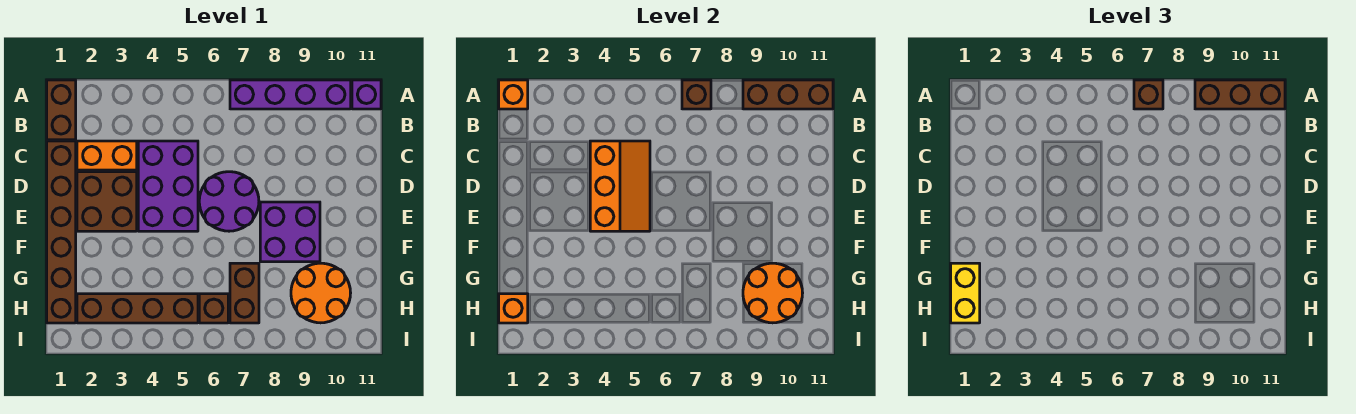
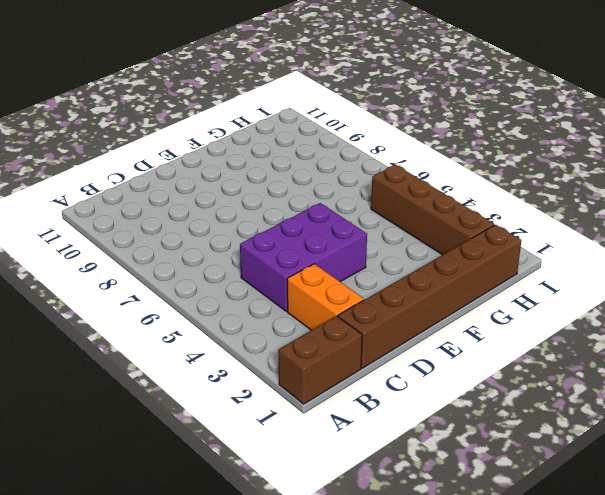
none -> purple brick A7:A10 level 1
none -> purple brick A11 level 1
none -> brown brick D2:E3 level 1

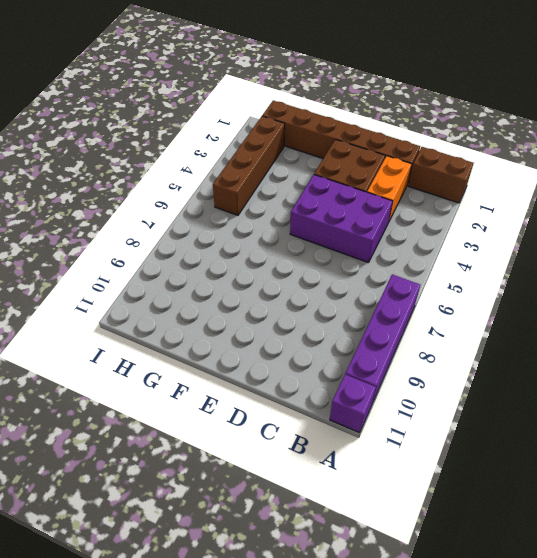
none -> purple round brick D6:E7 level 1
none -> purple brick E8:F9 level 1
none -> brown brick G7:H7 level 1

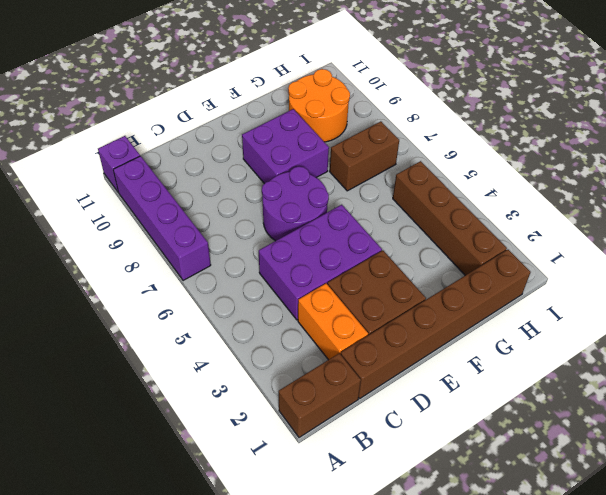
none -> brown brick H6 level 1
none -> orange brick A1 level 2
none -> brown brick A7 level 2

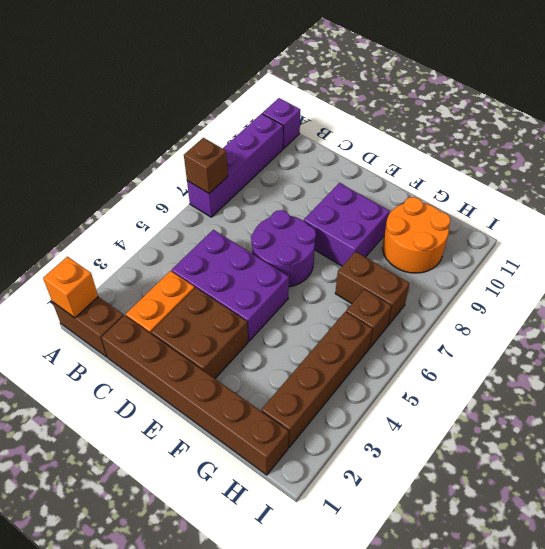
none -> brown brick A9:A11 level 2
none -> orange slope C4:E5 level 2 top 4
none -> orange round brick G9:H10 level 2

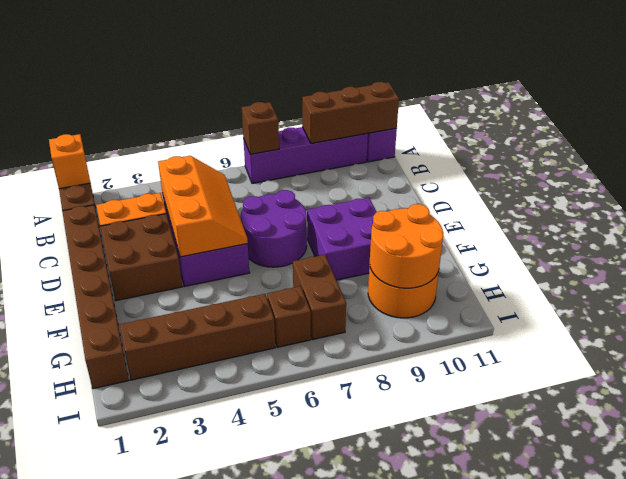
none -> orange brick H1 level 2
none -> brown brick A7 level 3
none -> brown brick A9:A11 level 3

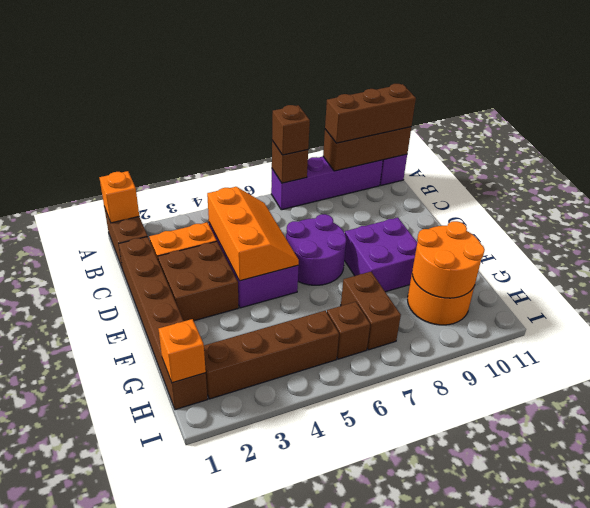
none -> yellow brick G1:H1 level 3

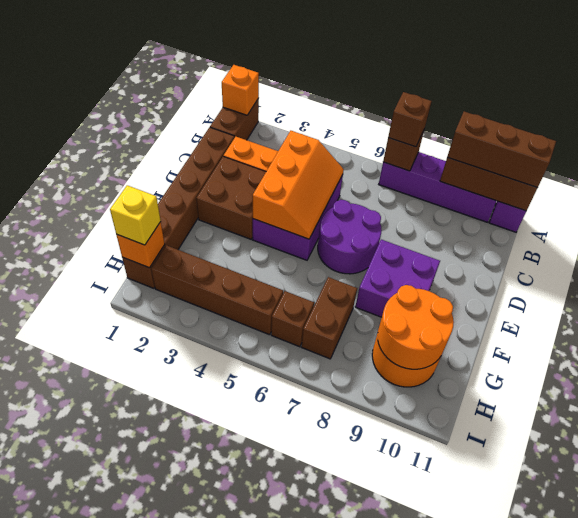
yellow brick H1 level 3 -> yellow brick G1:H1 level 3

